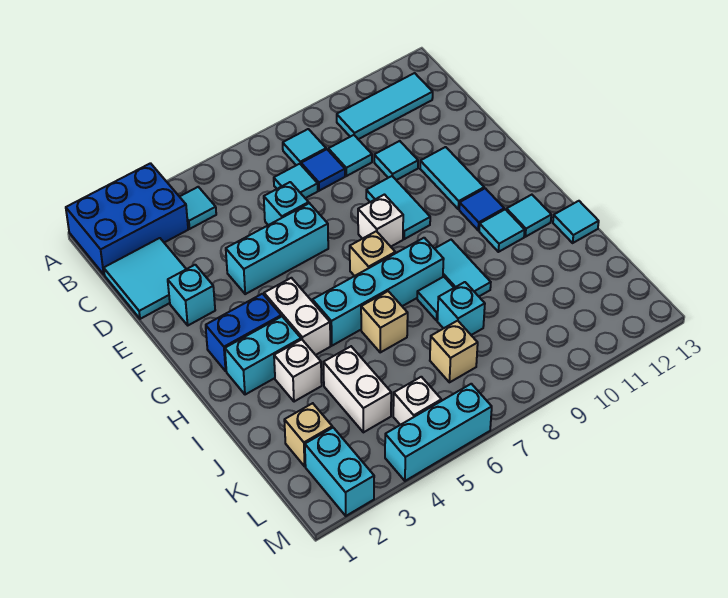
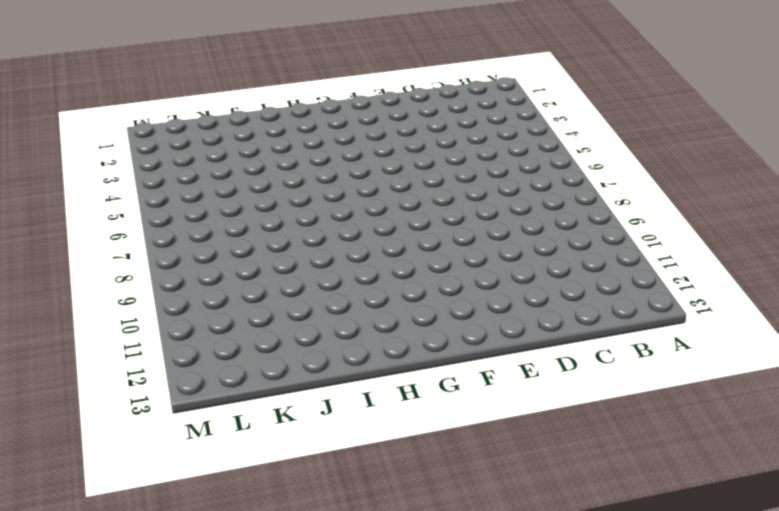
none -> blue brick A1:B3 level 1
none -> cyan tile B4 level 1
none -> cyan tile B8 level 1
none -> cyan tile B10:B12 level 1

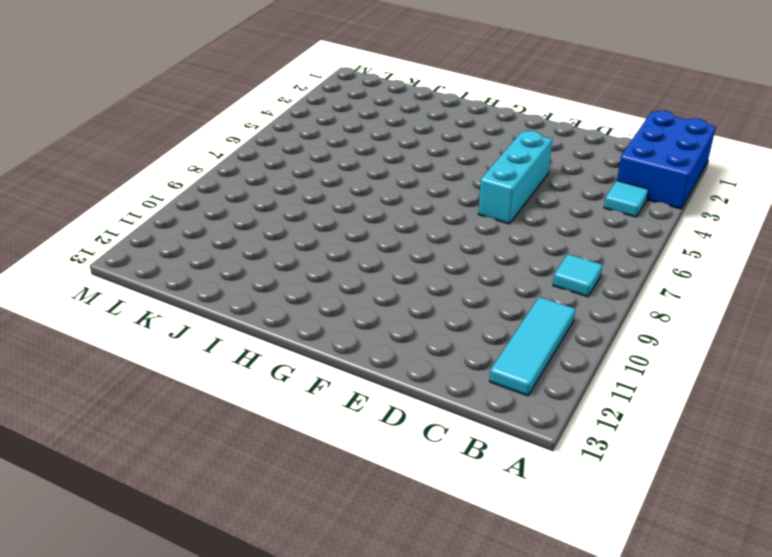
none -> cyan tile C1:D2 level 1
none -> cyan tile C7 level 1
none -> blue tile C8 level 1
none -> cyan tile C9 level 1

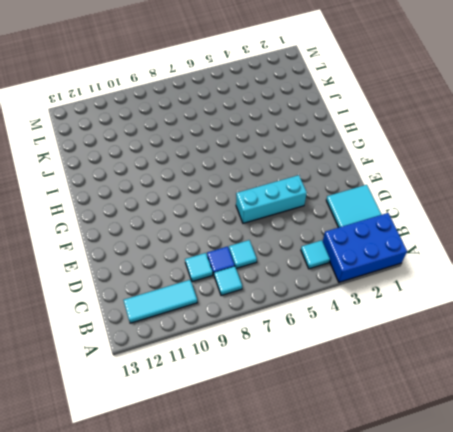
none -> cyan brick D6 level 1
none -> cyan tile D10 level 1
none -> cyan brick E2 level 1
none -> cyan tile E9:F9 level 1

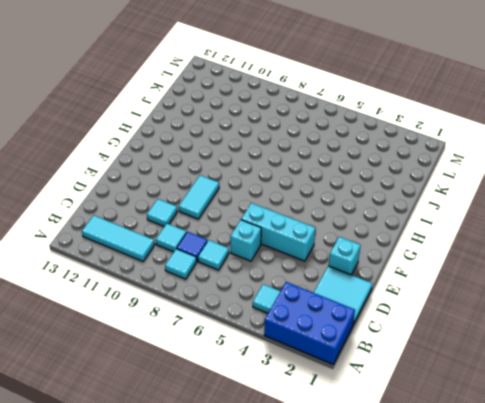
none -> cyan tile E11:F11 level 1
none -> white brick F8 level 1
none -> blue brick G2:G3 level 1
none -> white brick G4:H4 level 1

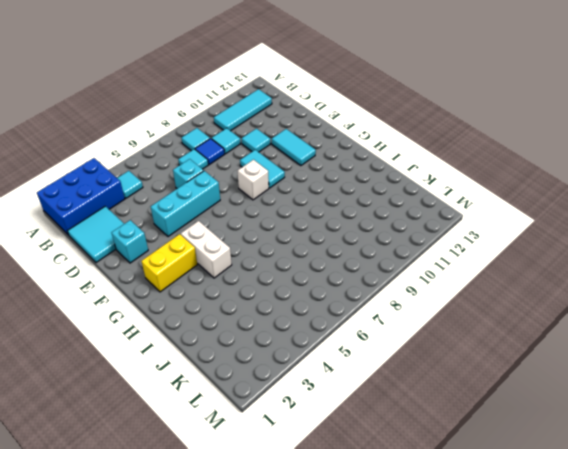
yellow brick G2:G3 level 1 -> blue brick G2:G3 level 1
none -> tan brick G7 level 1
none -> blue tile G11 level 1
none -> cyan brick H2:H3 level 1
none -> cyan brick H5:H8 level 1

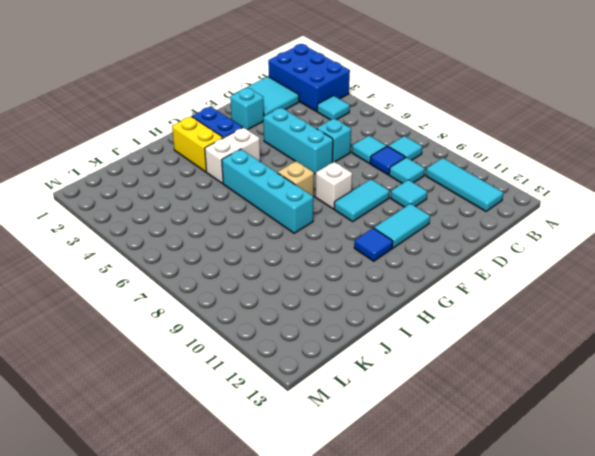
yellow brick H2:H3 level 1 -> cyan brick H2:H3 level 1
none -> cyan tile H9:I9 level 1
none -> cyan tile H11 level 1
none -> cyan tile H12 level 1
none -> white brick I3 level 1

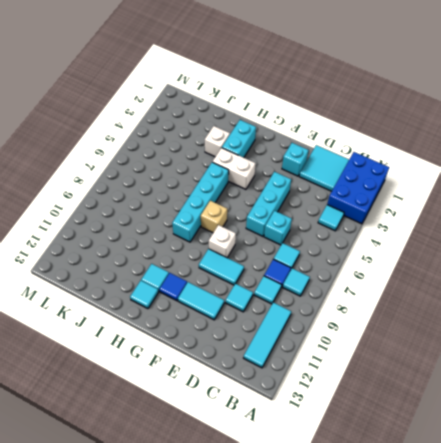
none -> blue brick G2:G3 level 1
none -> cyan tile H9:I9 level 1
none -> tan brick I6 level 1
none -> cyan tile I8 level 1

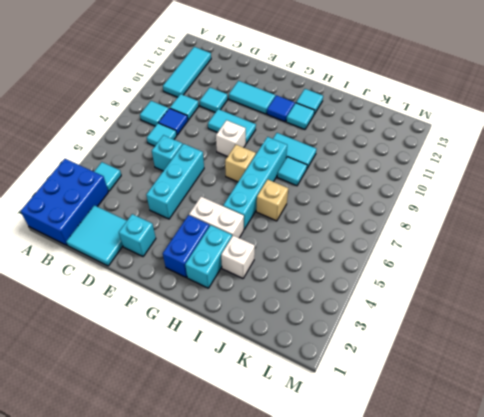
none -> cyan tile I13 level 1
none -> white brick J4:K4 level 1
none -> cyan brick J8 level 1
none -> tan brick K2 level 1

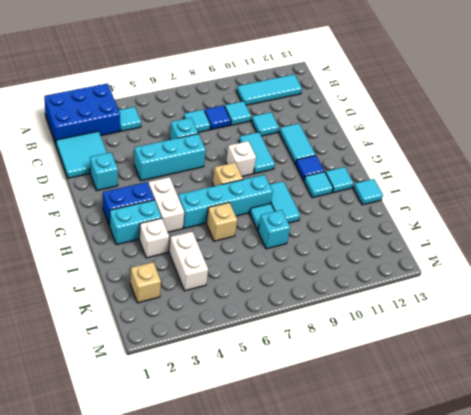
none -> cyan tile B8 level 1
none -> tan brick K7 level 1
none -> cyan brick L2:M2 level 1
none -> white brick L5 level 1

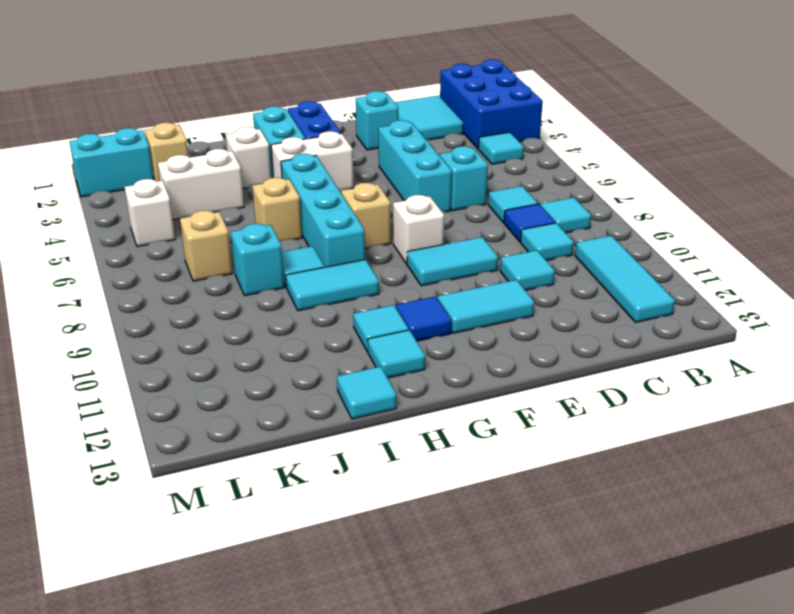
none -> cyan brick M4:M6 level 1

